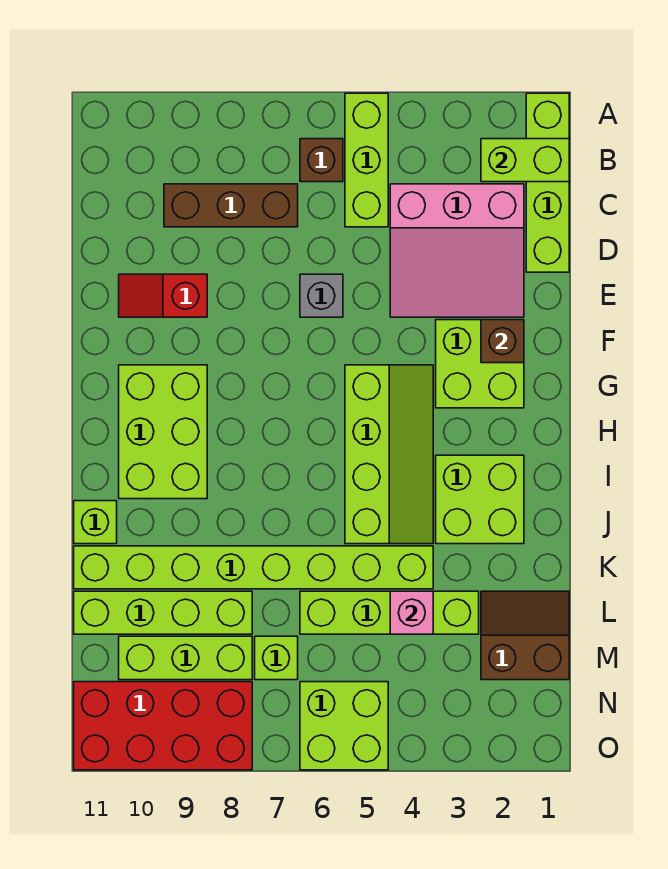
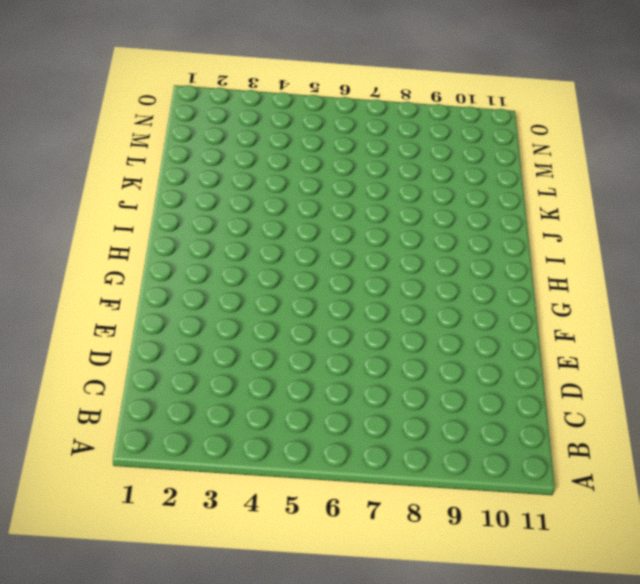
none -> lime brick A1:D1 level 1
none -> lime brick A5:C5 level 1
none -> brown brick B6 level 1

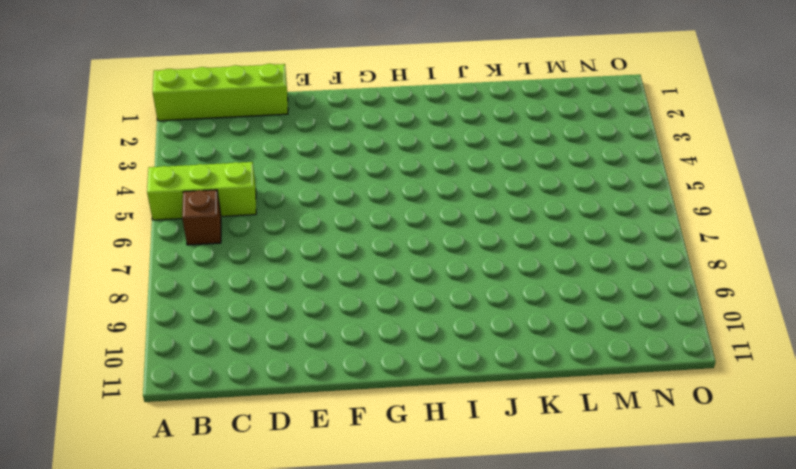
none -> pink slope C2:E4 level 1 top C
none -> brown brick C7:C9 level 1
none -> grey brick E6 level 1

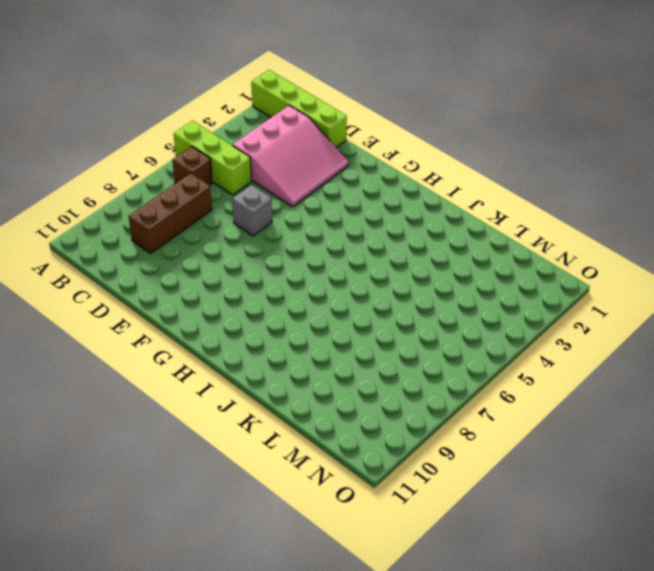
none -> red slope E9:E10 level 1 top 9
none -> lime brick F2:G3 level 1
none -> lime slope G4:J5 level 1 top 5

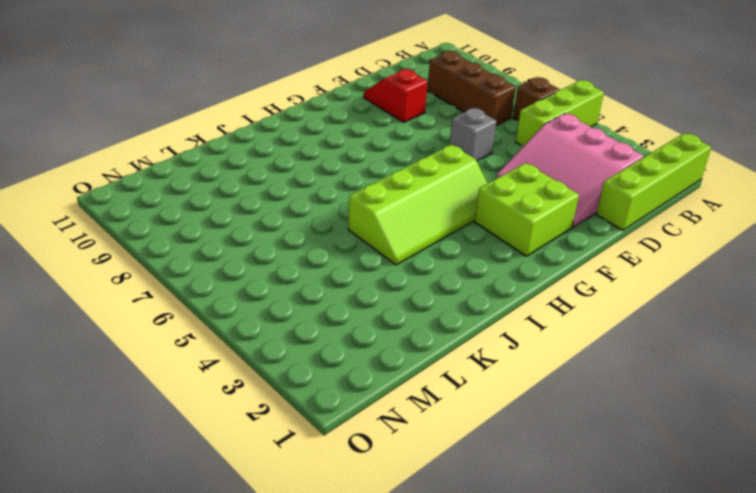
none -> lime brick G9:I10 level 1
none -> lime brick I2:J3 level 1
none -> lime brick J11 level 1

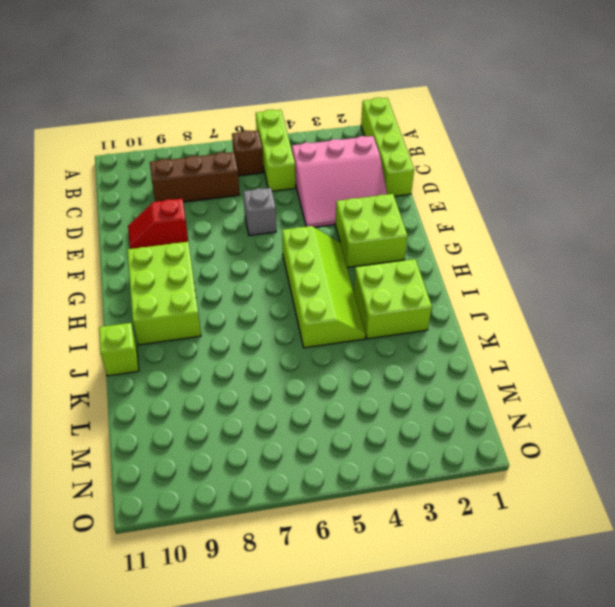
none -> lime brick K4:K11 level 1
none -> brown slope L1:M2 level 1 top M
none -> lime brick L3:L6 level 1

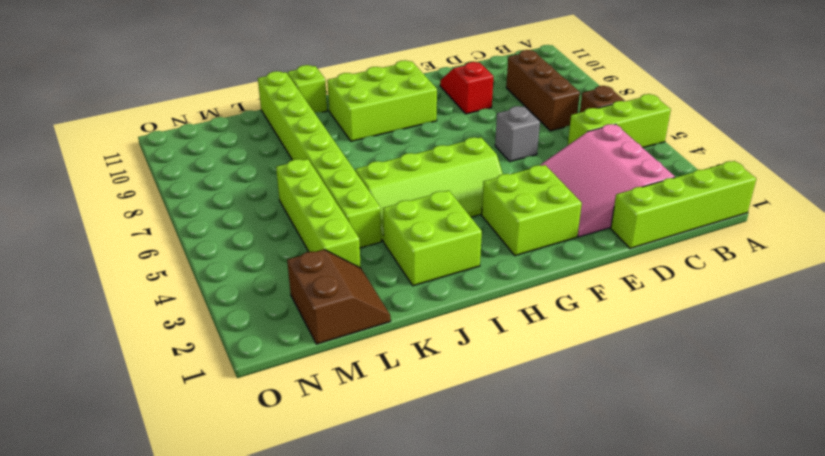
none -> lime brick L8:L11 level 1
none -> lime brick M7 level 1
none -> lime brick M8:M10 level 1

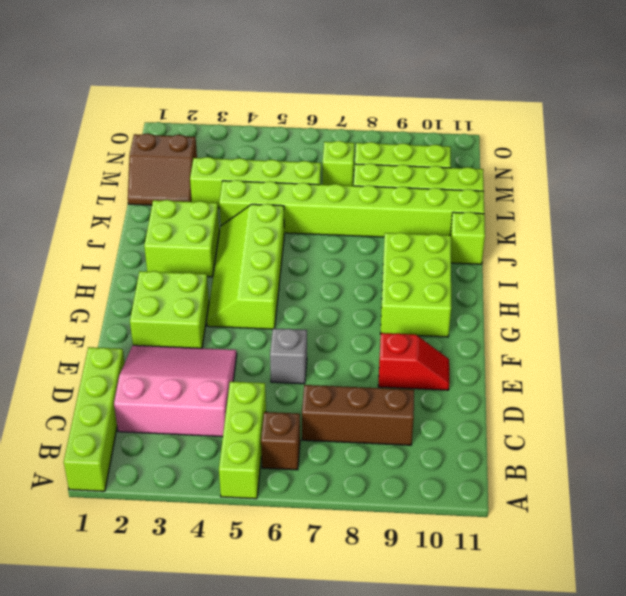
none -> lime brick N5:O6 level 1
none -> red brick N8:O11 level 1
none -> lime brick B1:B2 level 2

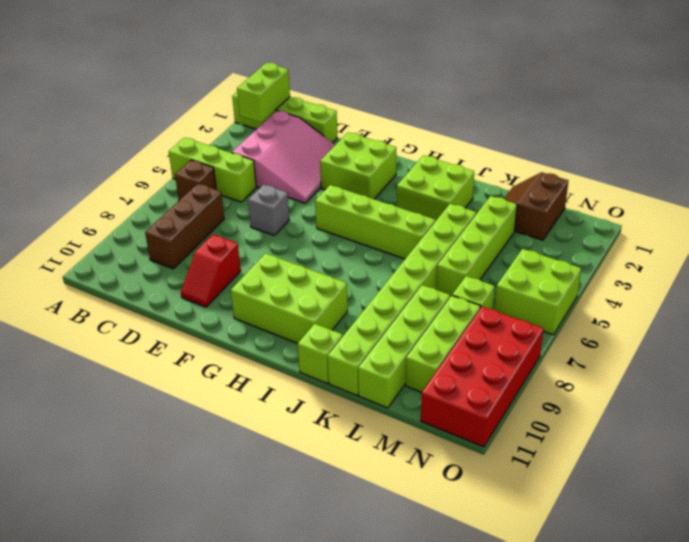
none -> brown brick F2 level 2
none -> pink brick L4 level 2

